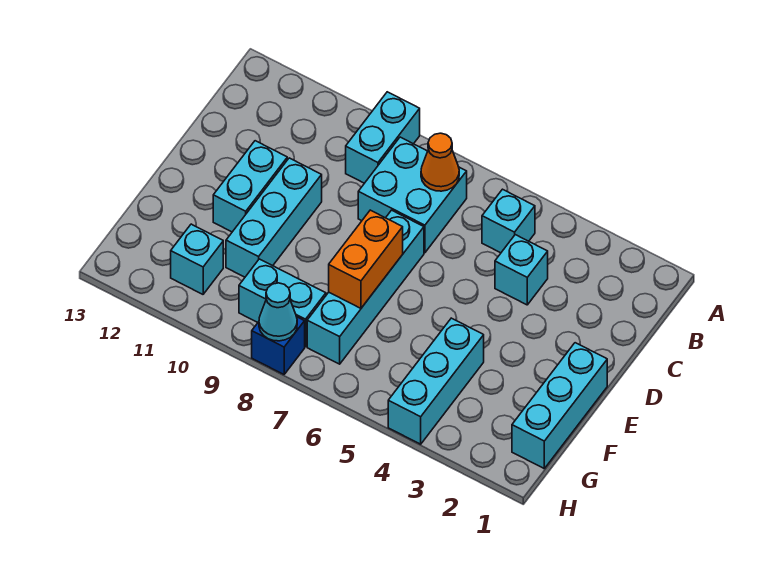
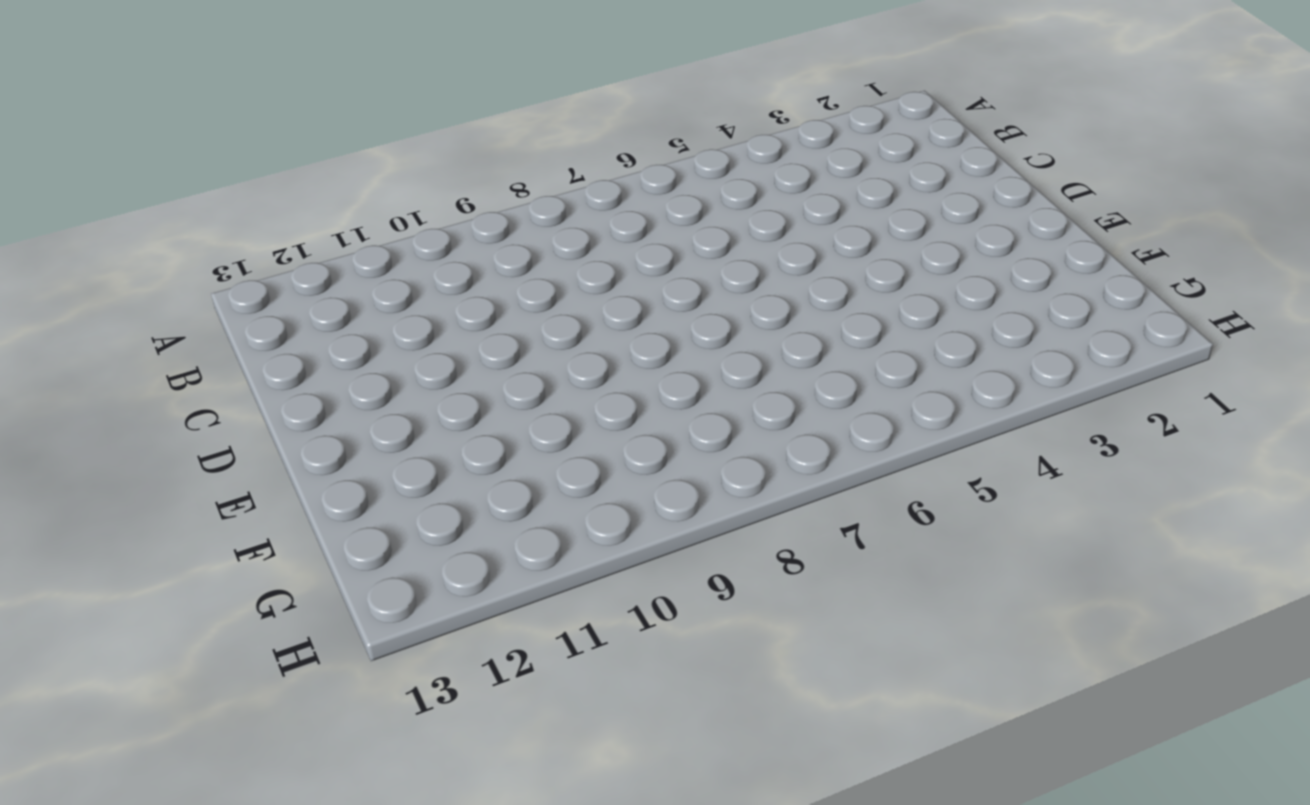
none -> cyan brick A9:B9 level 1
none -> cyan brick B5 level 1
none -> cyan brick B7:C8 level 1

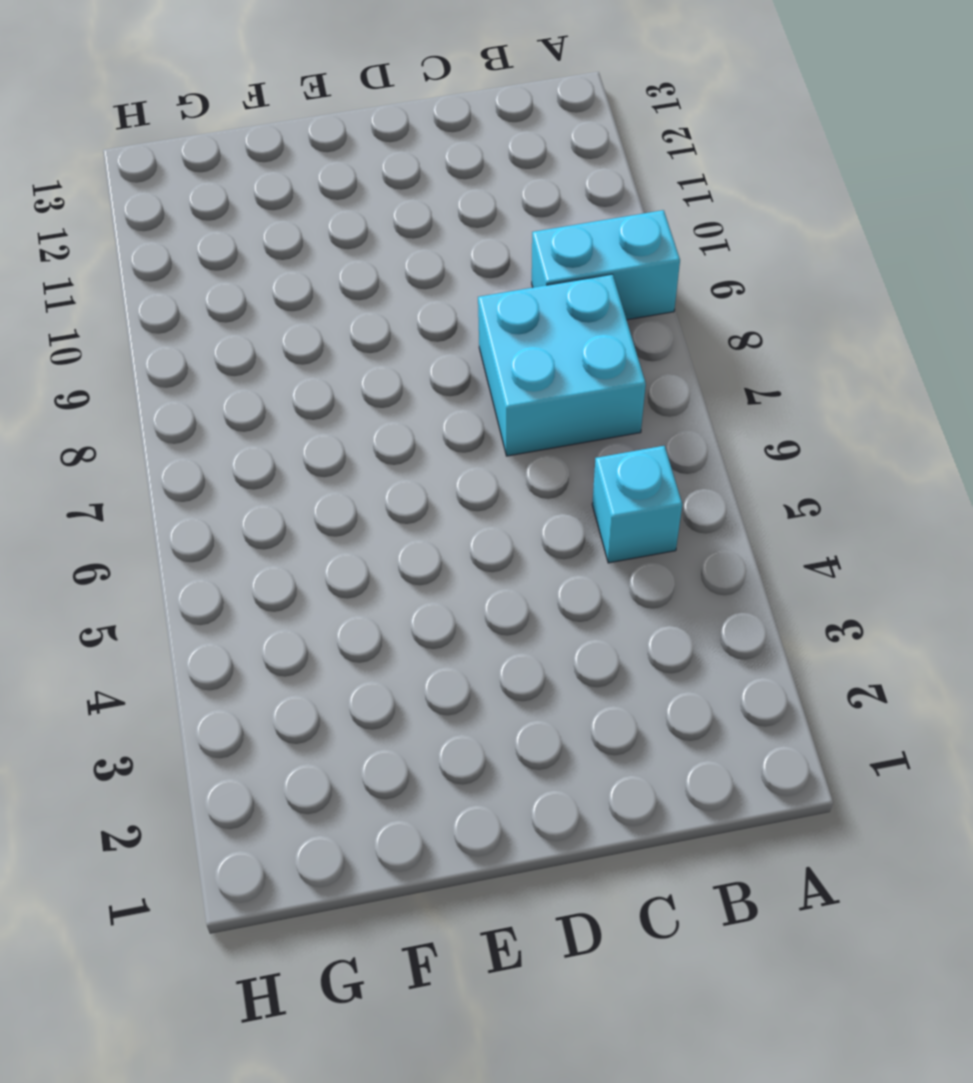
none -> cyan brick C4 level 1
none -> cyan brick D7:G7 level 1
none -> cyan brick D10:F10 level 1

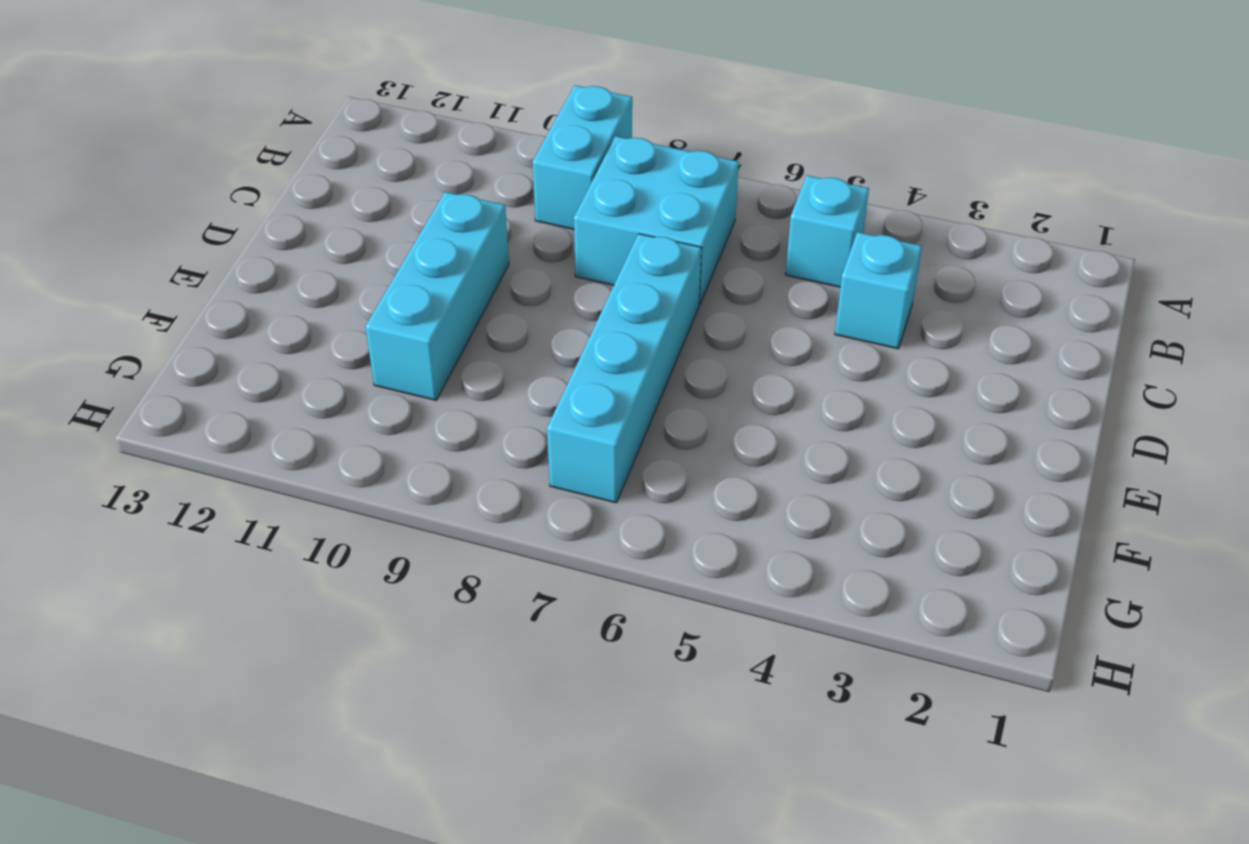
none -> cyan brick D11:E11 level 1
none -> cyan brick E1:G1 level 1
none -> cyan brick F4:H4 level 1

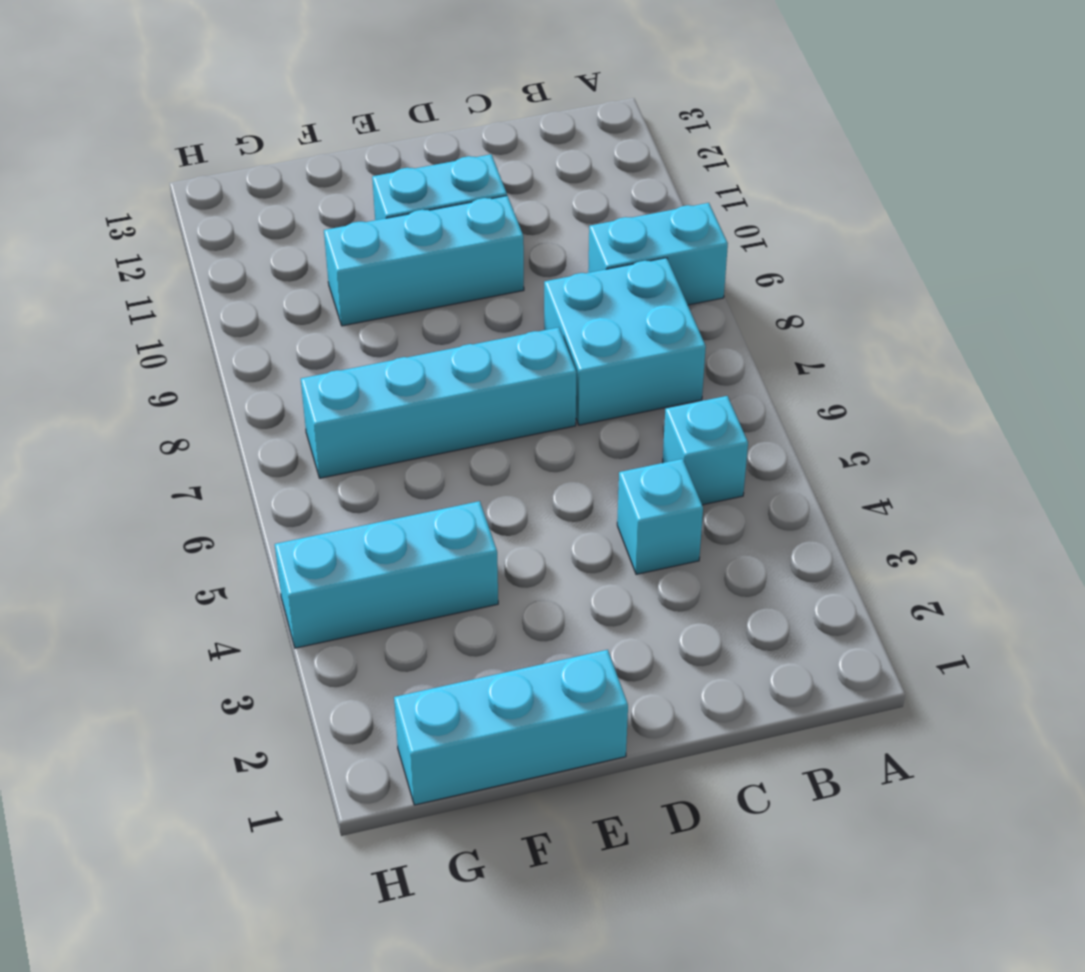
none -> cyan brick G8:G9 level 1
none -> cyan brick G11 level 1
none -> blue brick H8 level 1

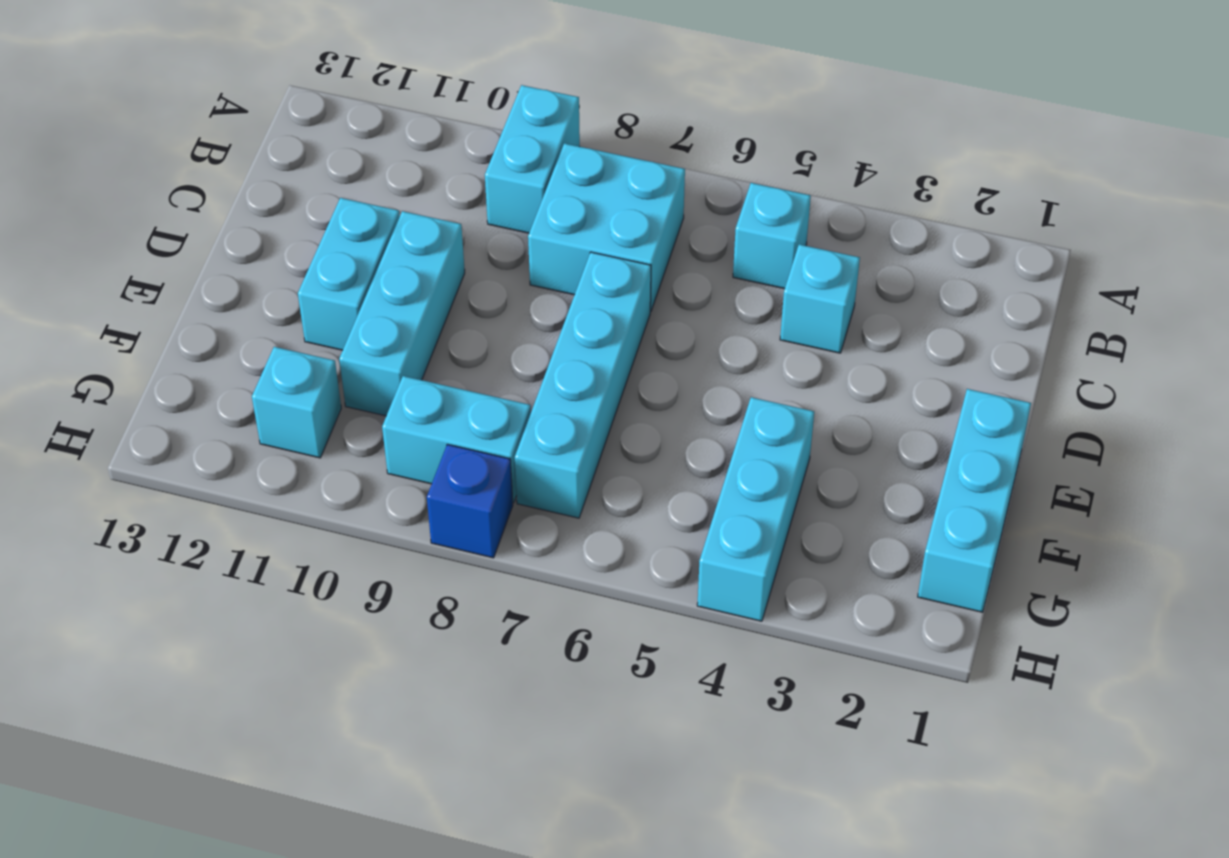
none -> orange cone B7 level 2
none -> orange brick E7:F7 level 2
none -> cyan cone H8 level 2

